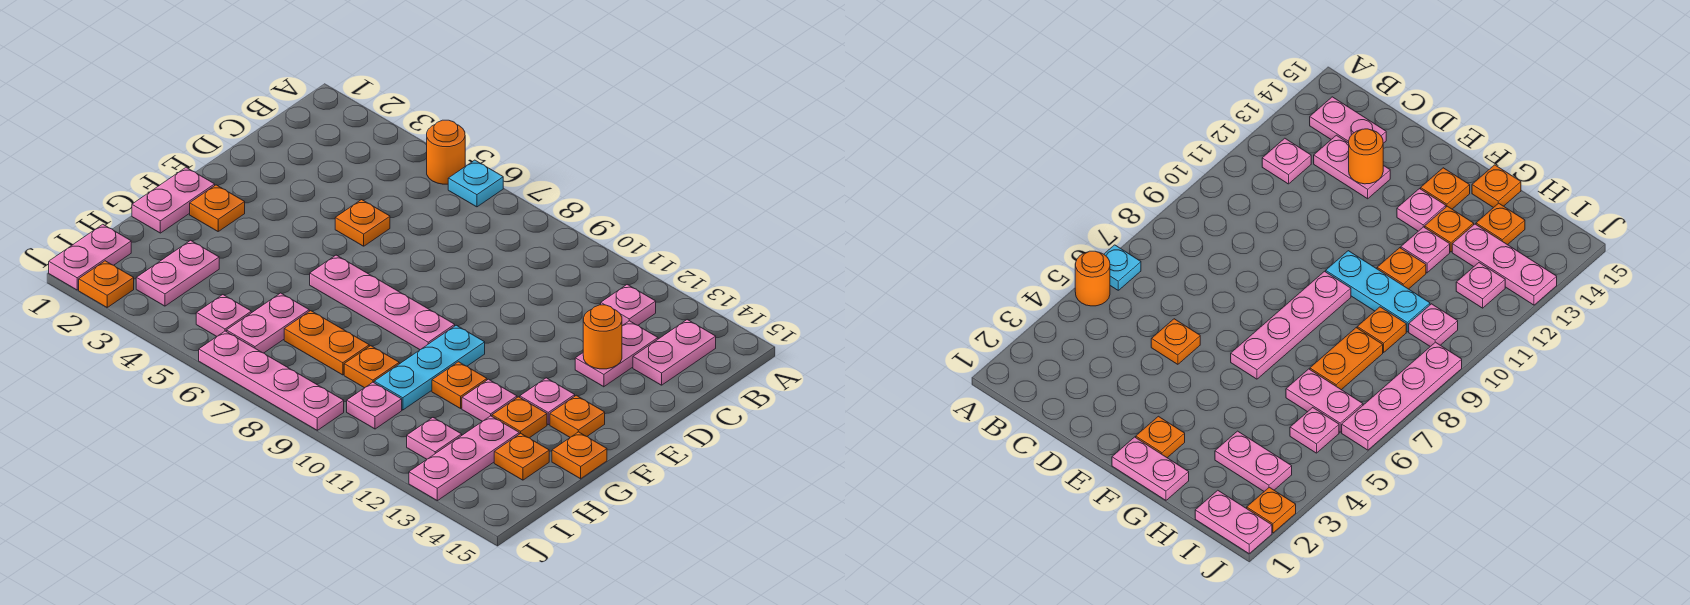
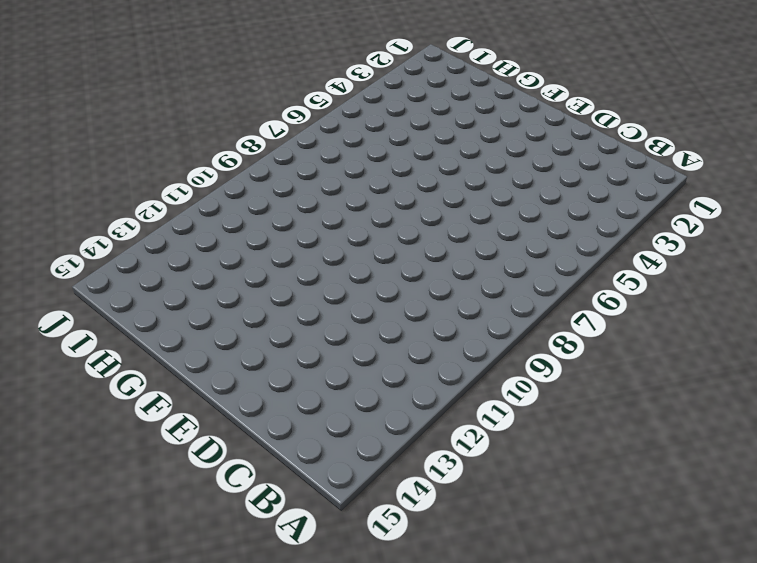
none -> orange round brick A5 level 1
none -> cyan plate A6 level 1
none -> pink plate B12 level 1

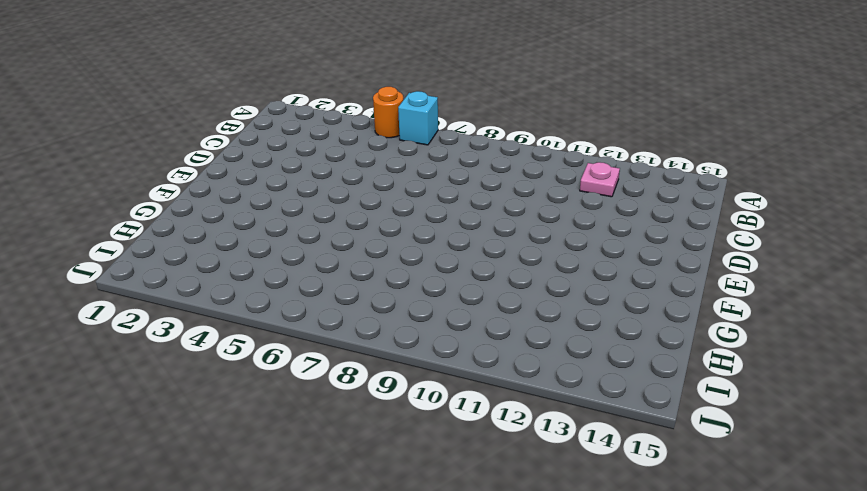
cyan brick A6 level 1 -> cyan plate A6 level 1
none -> pink plate B14:C14 level 1
none -> pink plate C13:D13 level 1
none -> orange plate D5 level 1

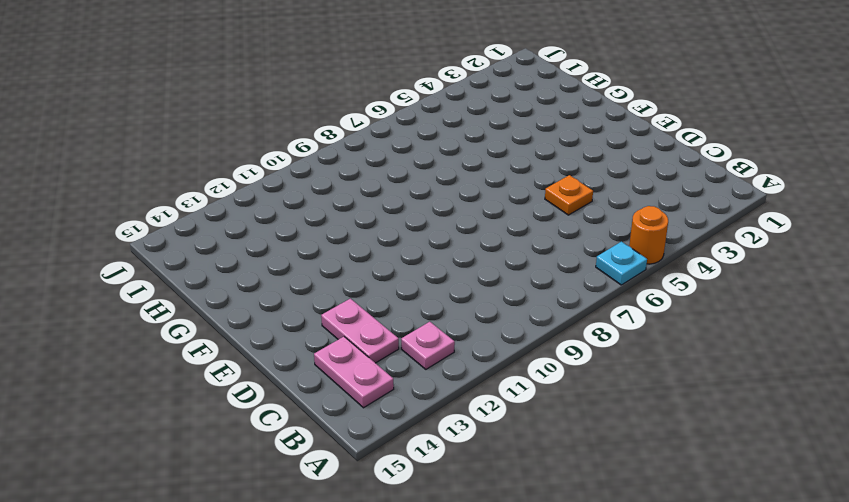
none -> pink plate F1:G1 level 1
none -> orange plate F2 level 1
none -> pink plate F6:F9 level 1

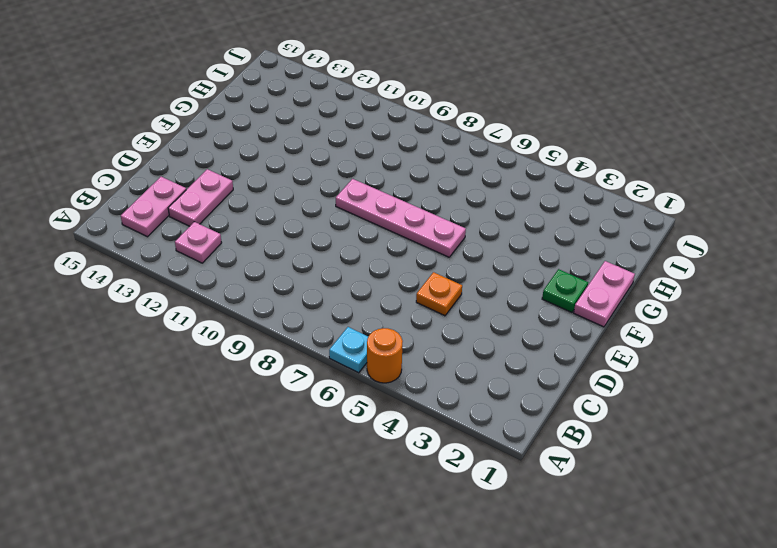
green plate F2 level 1 -> orange plate F2 level 1
none -> cyan plate F10:H10 level 1
none -> pink plate F13 level 1
none -> orange plate F14 level 1

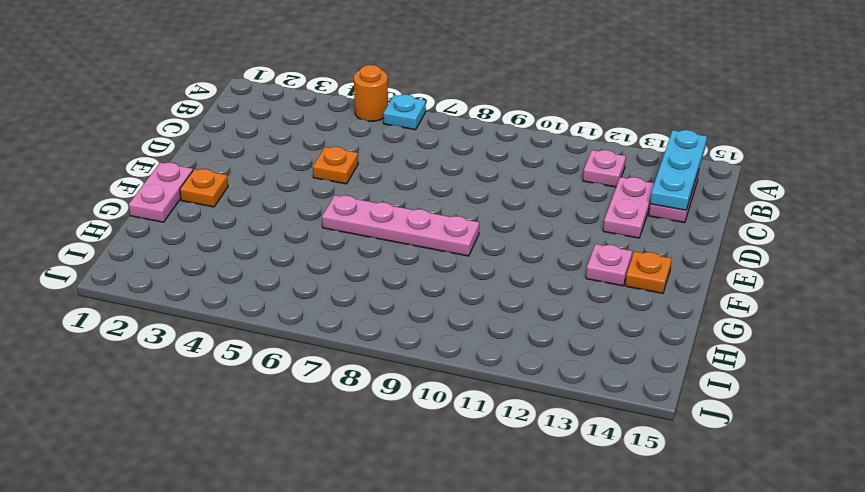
cyan plate A14:C14 level 2 -> cyan plate F10:H10 level 1
none -> orange plate G11 level 1
none -> pink plate G12 level 1
none -> orange plate G13 level 1

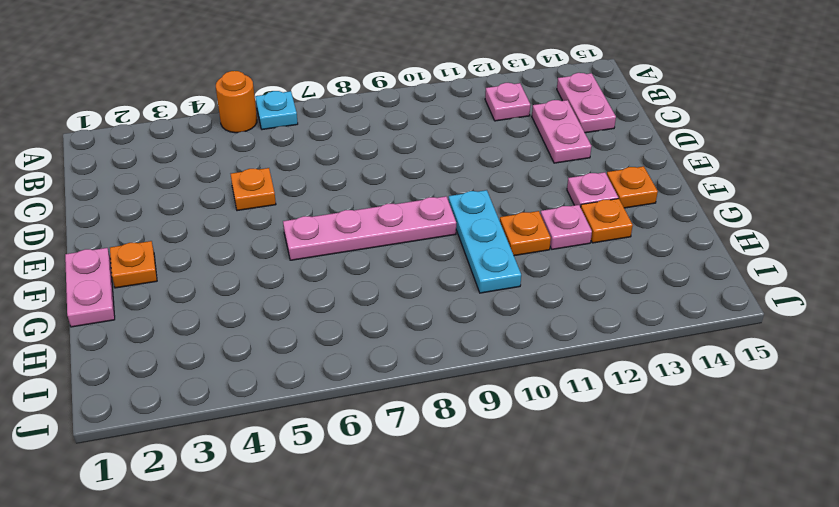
none -> orange plate G15 level 1
none -> pink plate H3:I3 level 1
none -> pink plate H6:I6 level 1

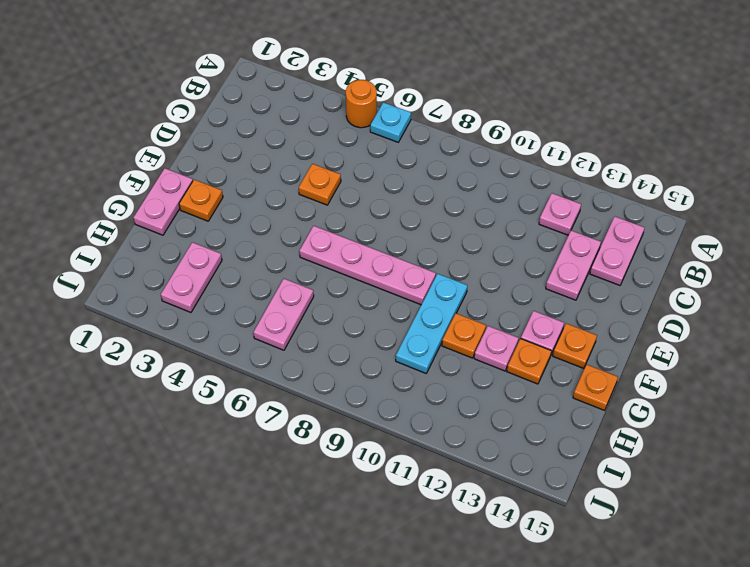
none -> orange plate H7:H8 level 1
none -> orange plate H9 level 1
none -> pink plate H13:J13 level 1

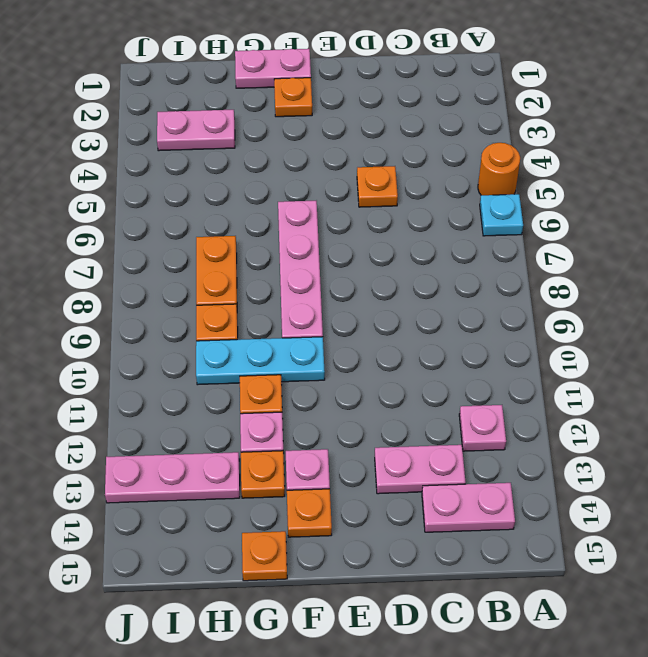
none -> pink plate H6:I6 level 1
none -> orange plate H14 level 1
none -> pink plate I1:J1 level 1

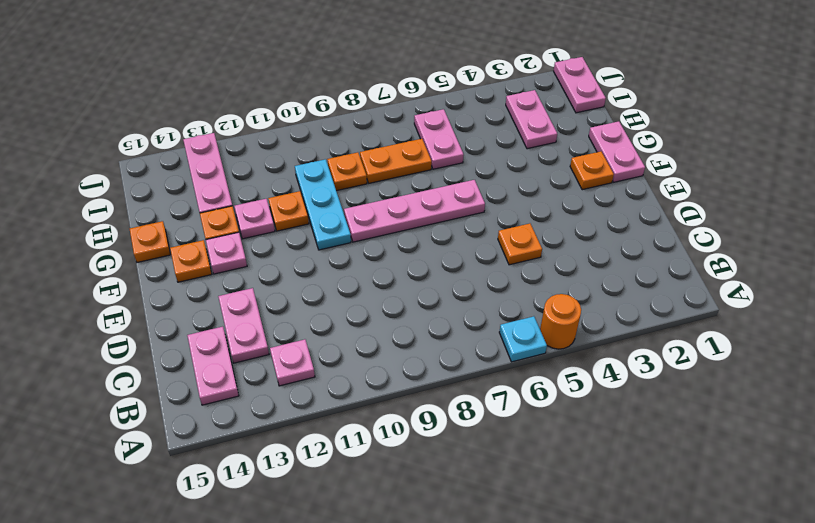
none -> orange plate H14 level 1
none -> pink plate I5 level 1
none -> pink plate I10 level 1

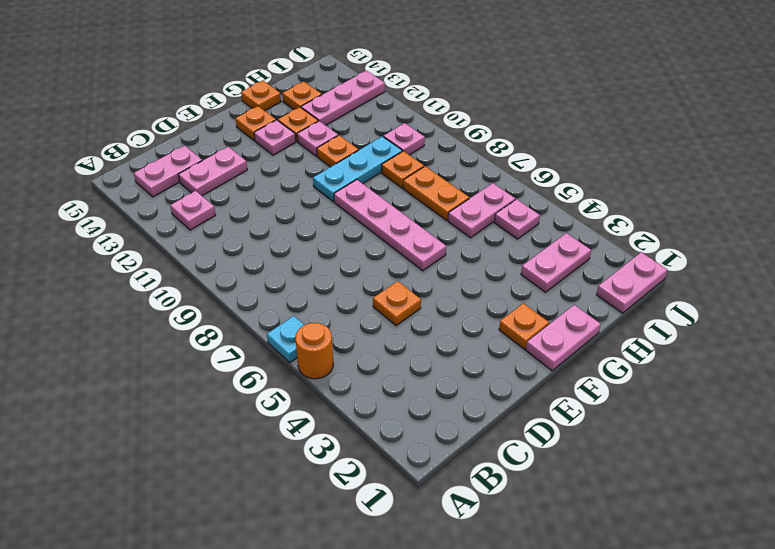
none -> pink plate I12 level 1
none -> orange plate J2 level 1
none -> pink plate J6:J9 level 1

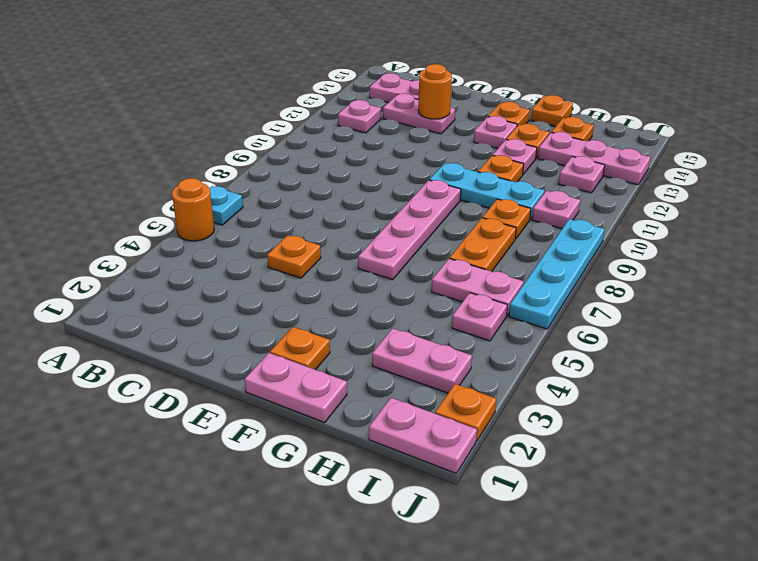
cyan plate J6:J9 level 1 -> pink plate J6:J9 level 1

